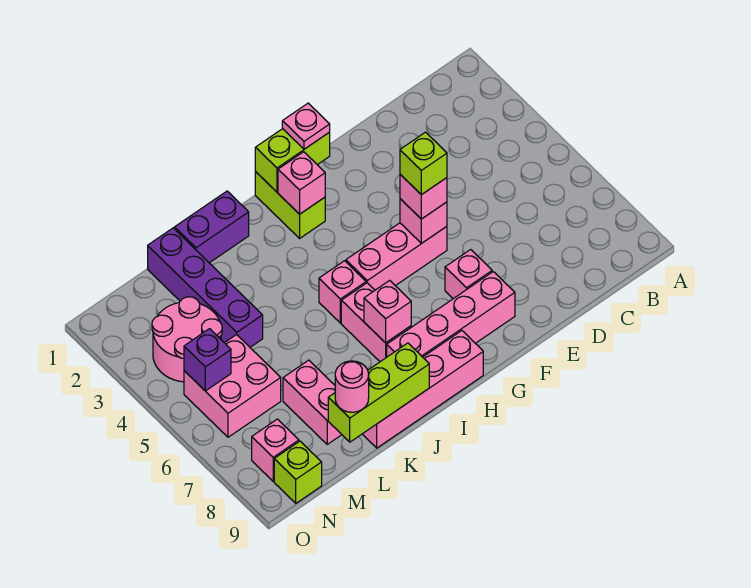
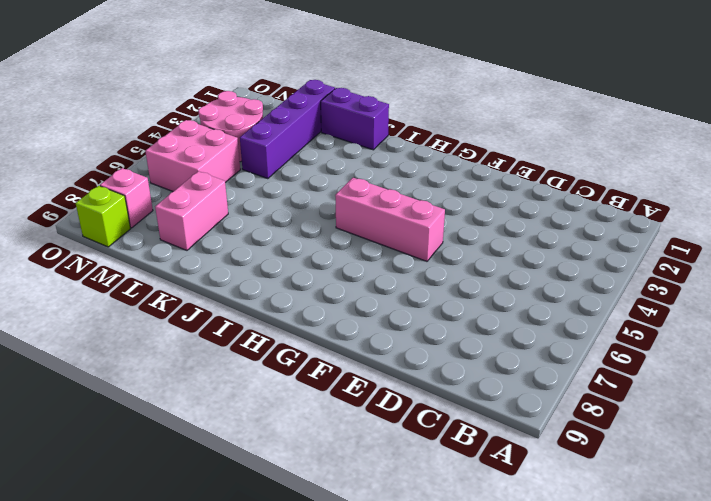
none -> pink brick F7 level 1
none -> pink brick F8:I8 level 1
none -> lime brick H1:H2 level 1

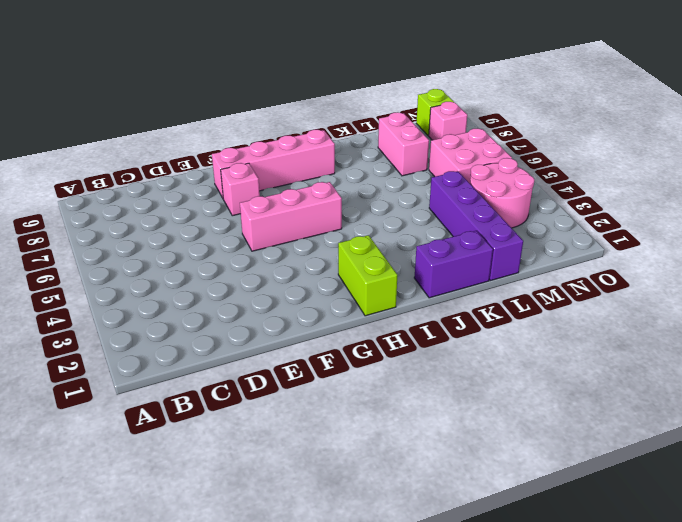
none -> pink brick H9:K9 level 1
none -> pink brick I5 level 1
none -> pink brick I6:I7 level 1

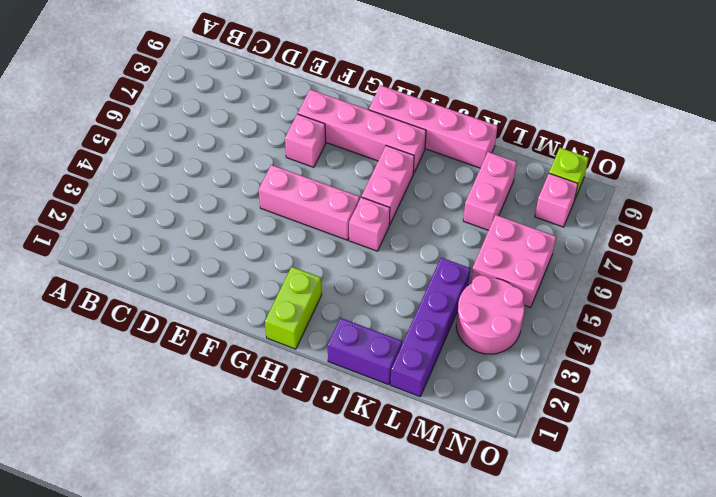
none -> pink brick F5 level 2
none -> lime brick G1:H1 level 2
none -> pink brick H2 level 2

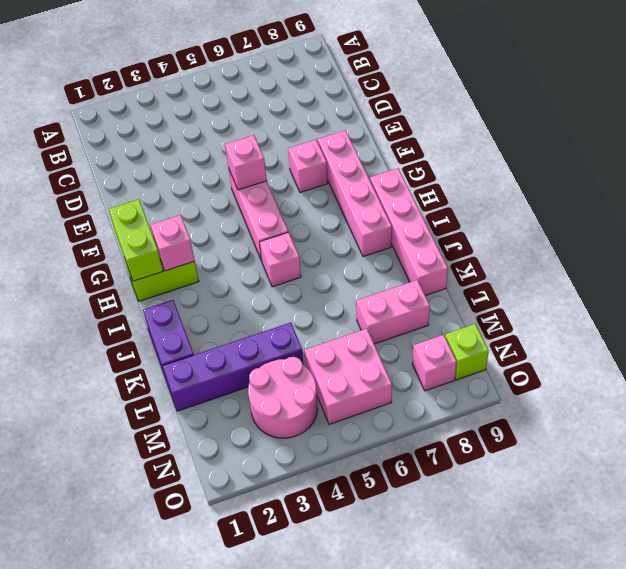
none -> pink brick I6:I7 level 1
none -> pink brick I7 level 2
none -> lime brick J9:L9 level 2

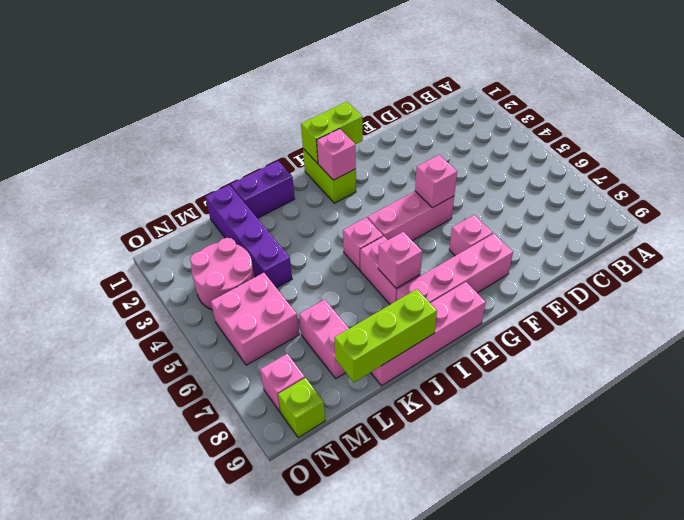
none -> purple brick N5 level 2
none -> pink brick F5 level 3
none -> pink plate G1 level 3

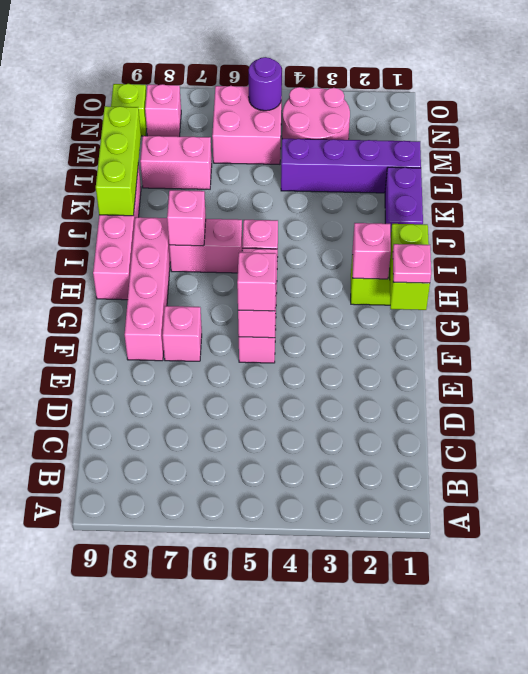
purple round brick N5 level 2 -> purple brick N5 level 2
none -> pink round brick L9 level 3
none -> lime brick F5 level 4

